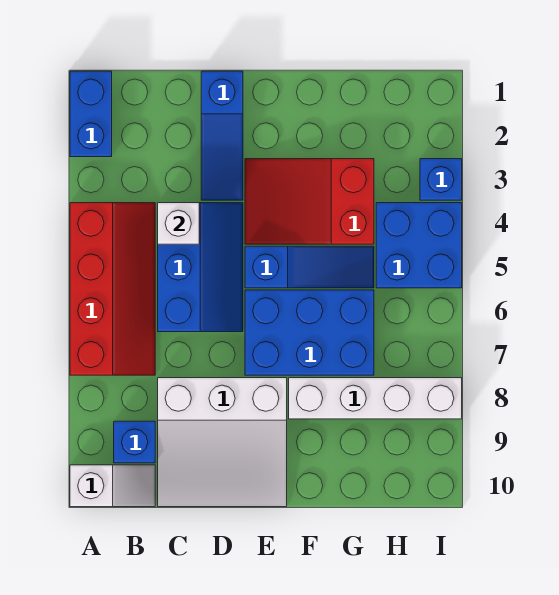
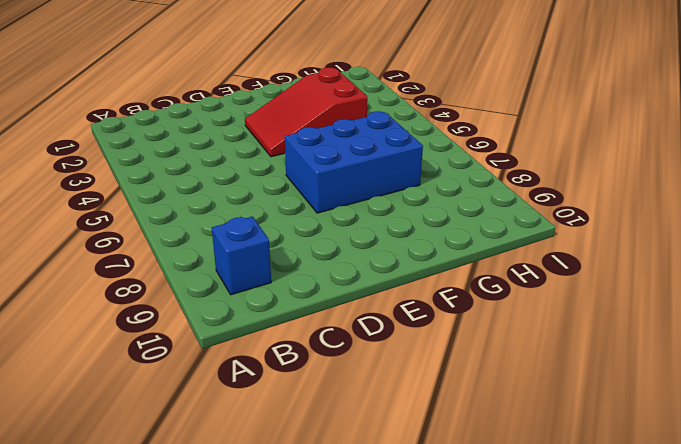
none -> blue brick A1:A2 level 1
none -> red slope A4:B7 level 1 top A
none -> white slope A10:B10 level 1 top A

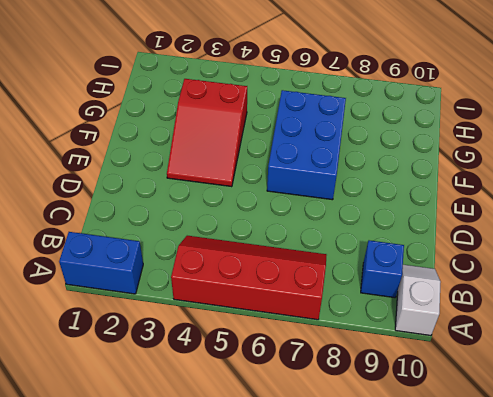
none -> blue slope C4:D6 level 1 top C
none -> white slope C8:E10 level 1 top 8
none -> blue slope D1:D3 level 1 top 1

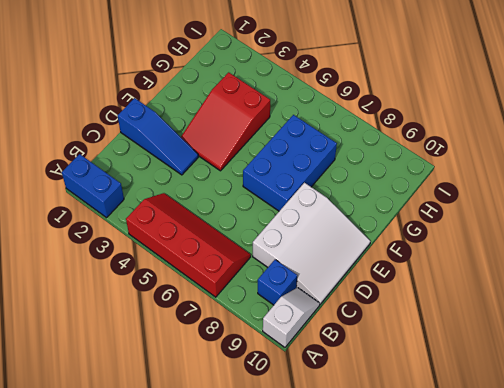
none -> blue slope C4:D6 level 1 top C
none -> blue slope E5:G5 level 1 top E
none -> white brick F8:I8 level 1

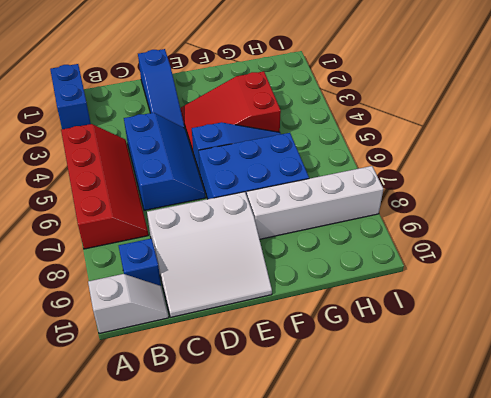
none -> blue brick H4:I5 level 1
none -> blue brick I3 level 1
none -> white brick C4 level 2

